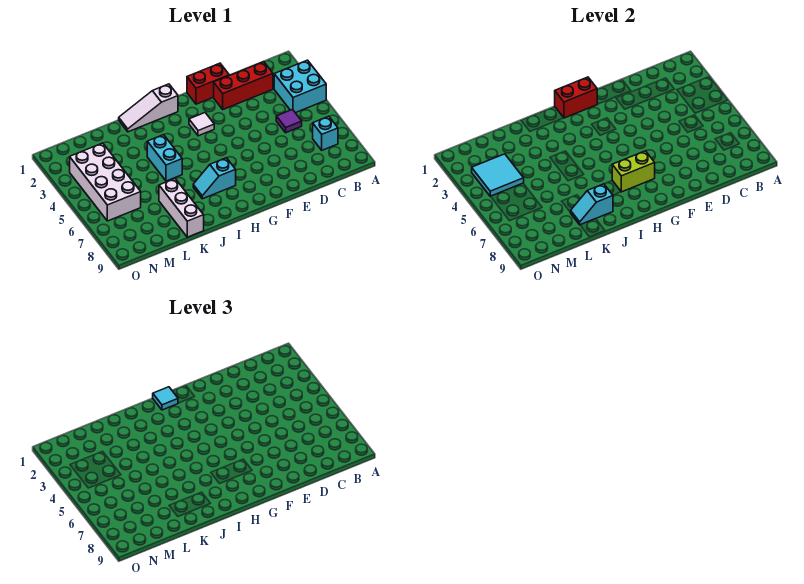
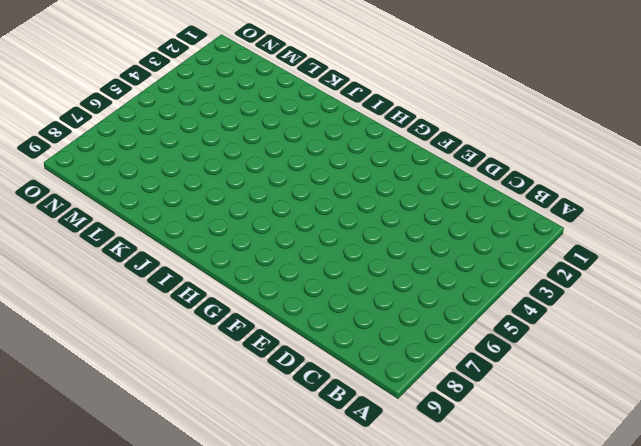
none -> cyan brick A3:B4 level 1
none -> cyan brick B7 level 1
none -> red brick C2:E2 level 1

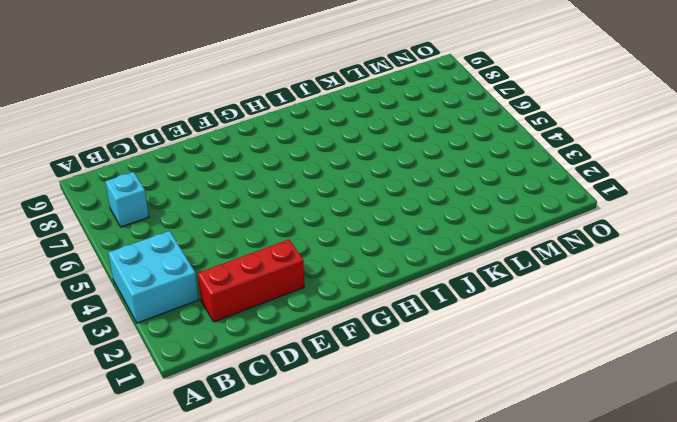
none -> purple tile C5 level 1
none -> red brick E1:F1 level 1
none -> white tile G3 level 1

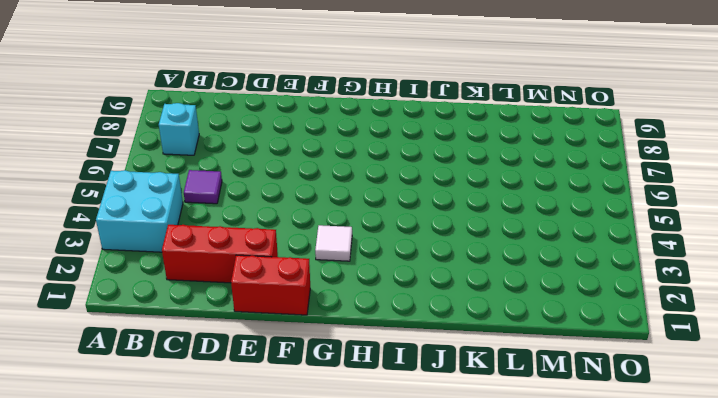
none -> white slope H1:J1 level 1 top H
none -> cyan slope H7:I7 level 1 top H
none -> cyan brick J4:J5 level 1

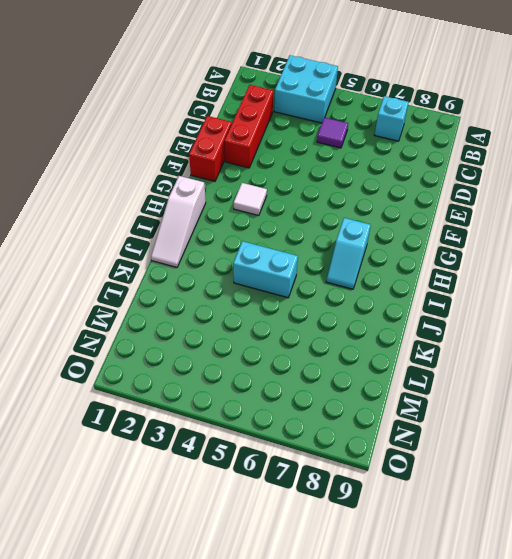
none -> white brick K7:K9 level 1
none -> white brick M3:N6 level 1
none -> red brick G1:H1 level 2

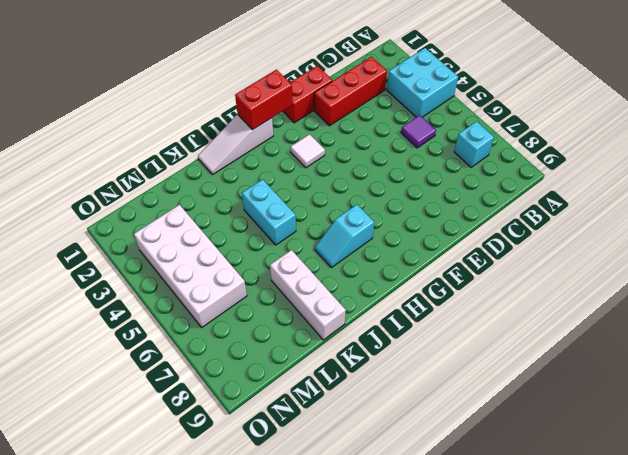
none -> lime brick G7:H7 level 2
none -> cyan slope J8:K8 level 2 top J
none -> cyan tile M3:N4 level 2

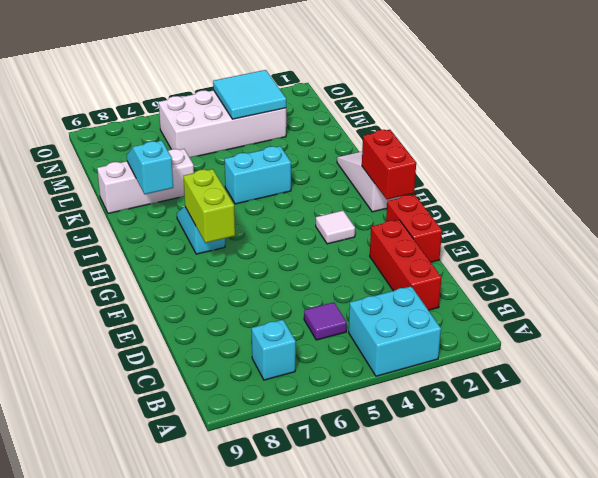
none -> cyan tile H1 level 3

